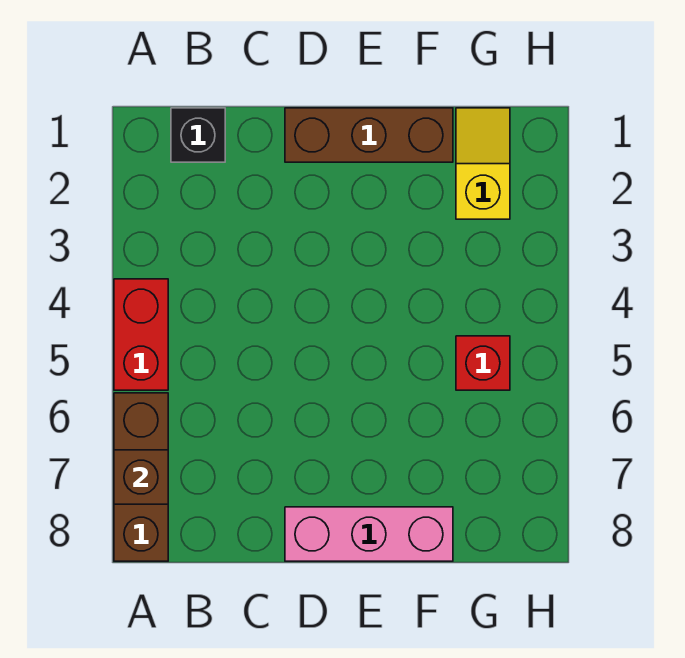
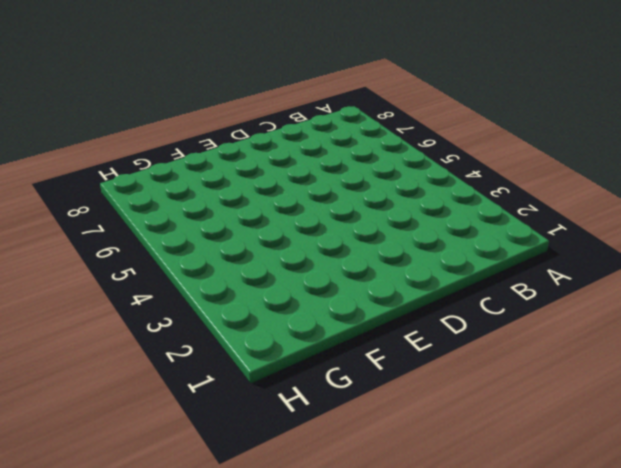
none -> red brick A4:A5 level 1
none -> brown brick A6:A8 level 1

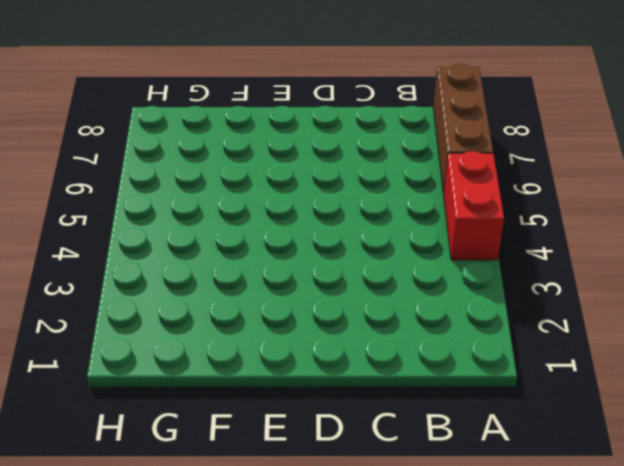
none -> black brick B1 level 1
none -> brown brick D1:F1 level 1

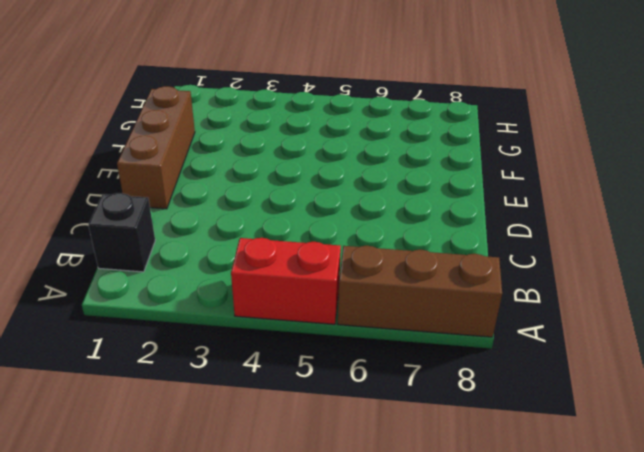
none -> pink brick D8:F8 level 1
none -> yellow slope G1:G2 level 1 top 2

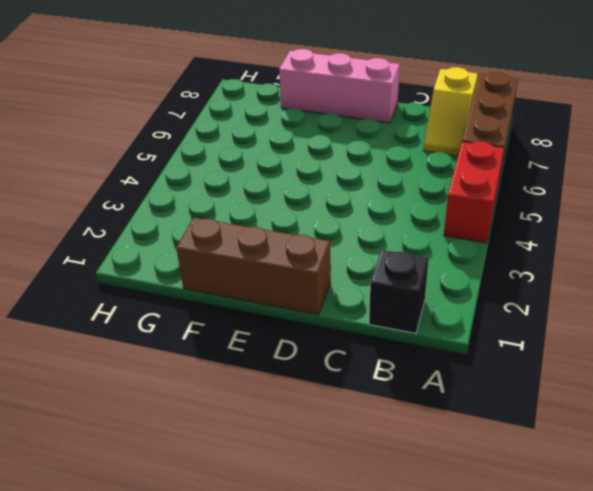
yellow slope B7:B8 level 1 top 8 -> yellow slope G1:G2 level 1 top 2
none -> red brick G5 level 1
none -> brown brick A7 level 2

